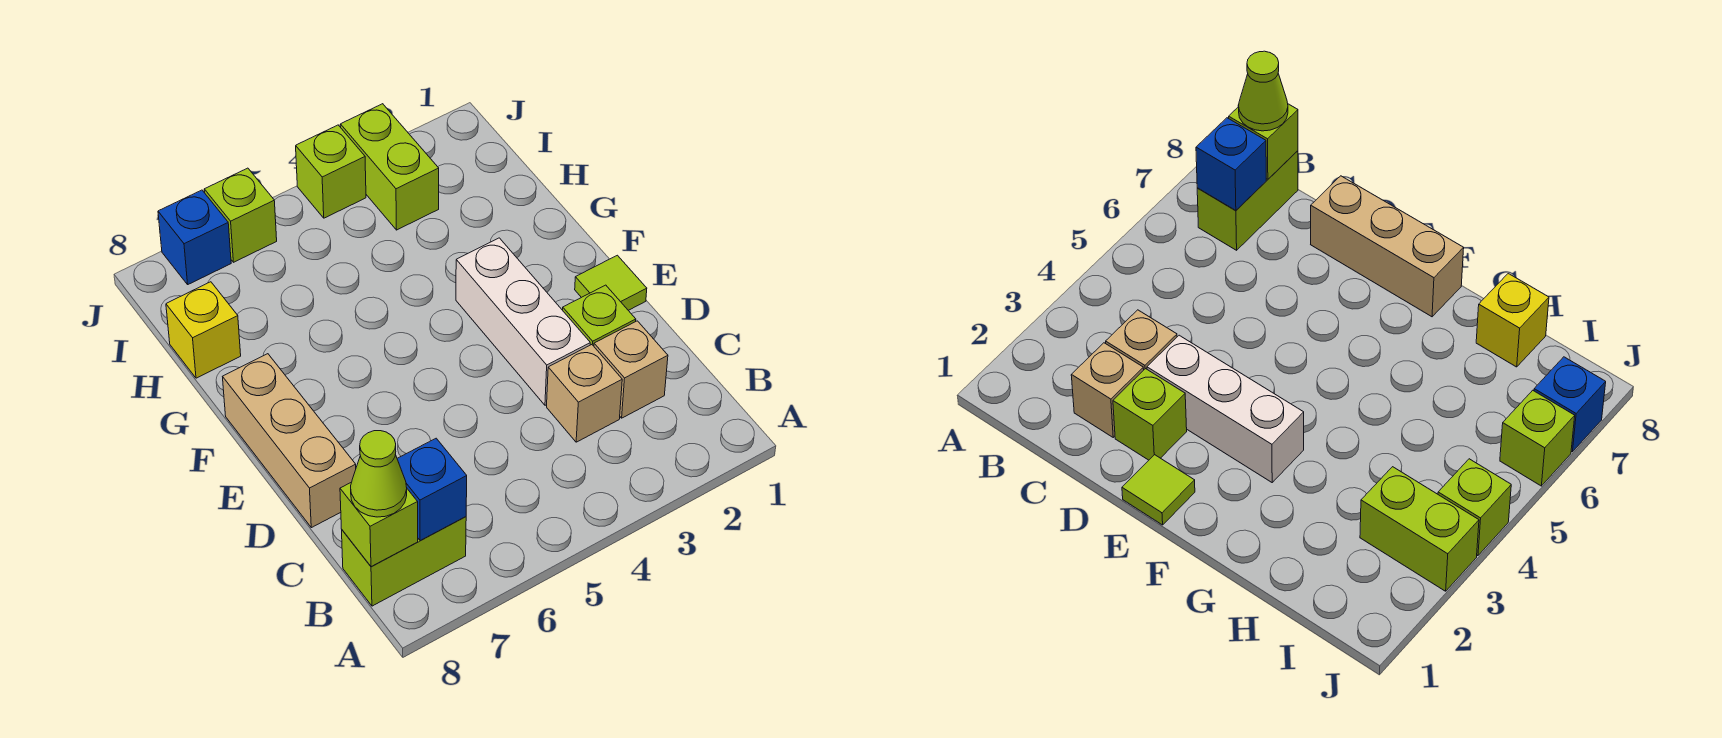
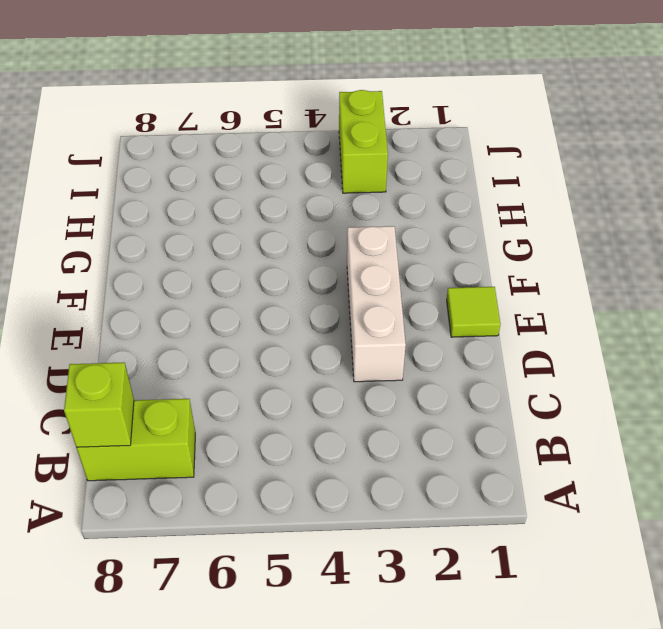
none -> tan brick C2 level 1
none -> tan brick C3 level 1
none -> lime brick D2 level 1

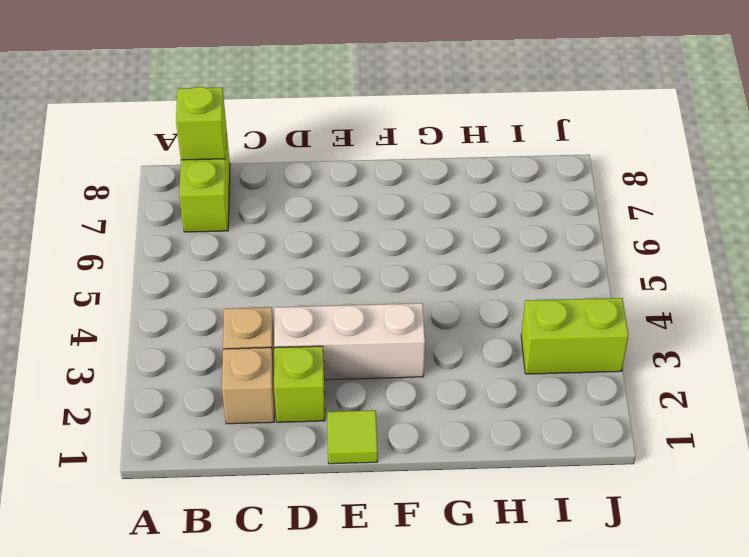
none -> tan brick D8:F8 level 1
none -> yellow brick H8 level 1
none -> lime brick J4 level 1

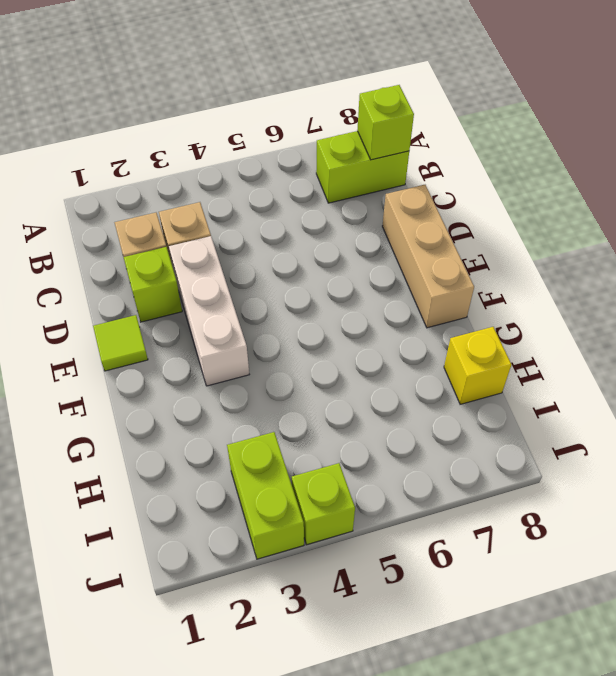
none -> lime brick J6 level 1
none -> blue brick J7 level 1
none -> blue brick B7 level 2

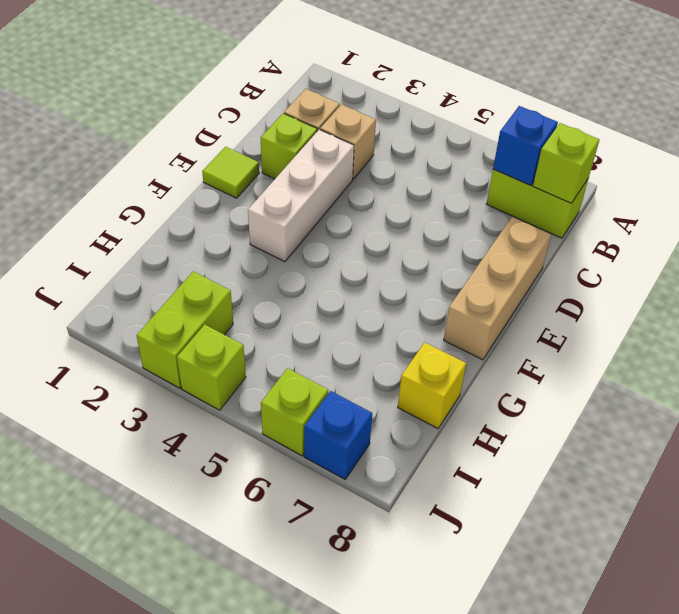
none -> lime cone B8 level 3

